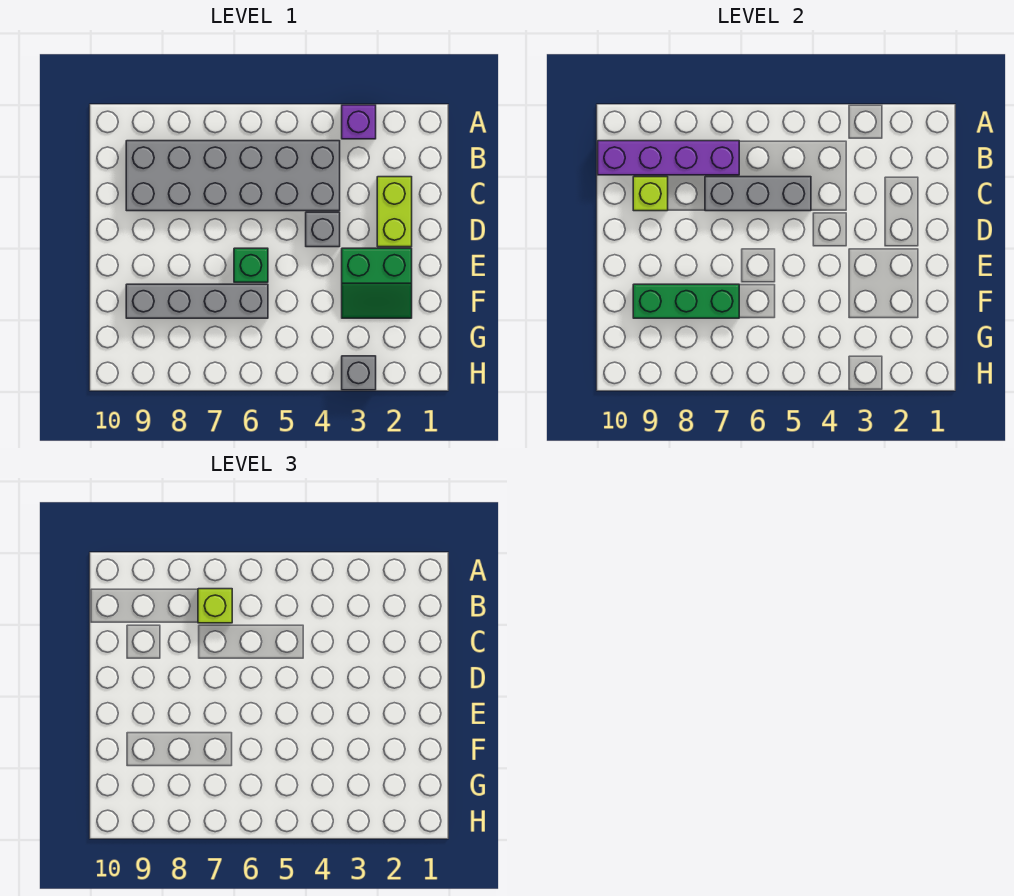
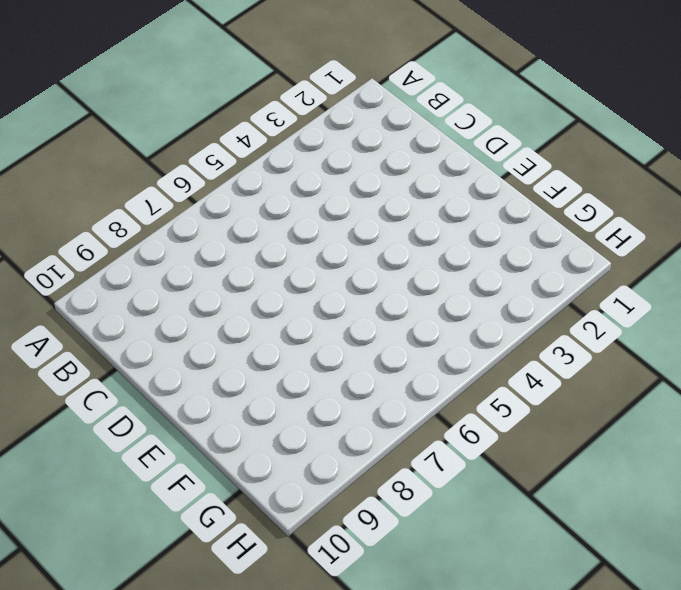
none -> purple brick A3 level 1
none -> grey brick B4:C9 level 1
none -> lime brick C2:D2 level 1

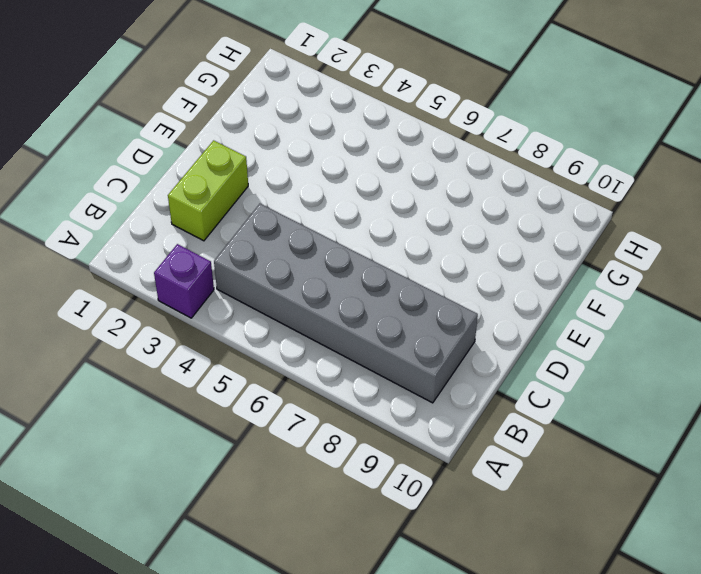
none -> grey brick D4 level 1
none -> green slope E2:F3 level 1 top E
none -> green brick E6 level 1

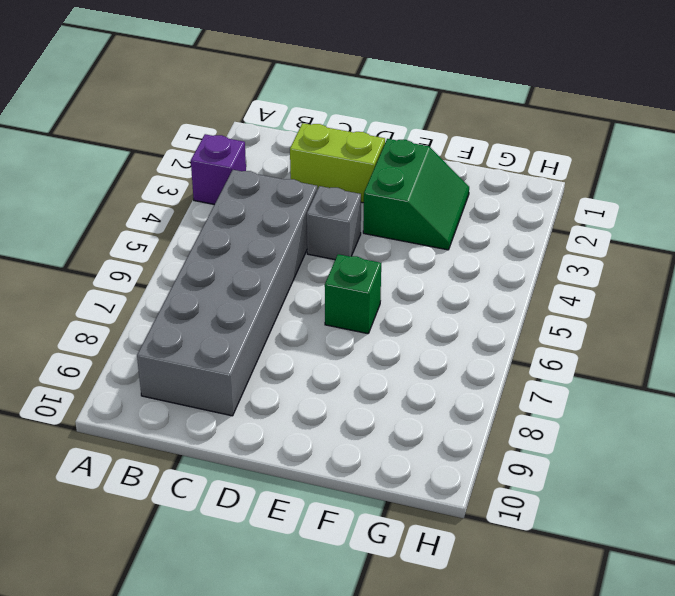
none -> grey brick F6:F9 level 1
none -> grey brick H3 level 1
none -> purple brick B7:B10 level 2

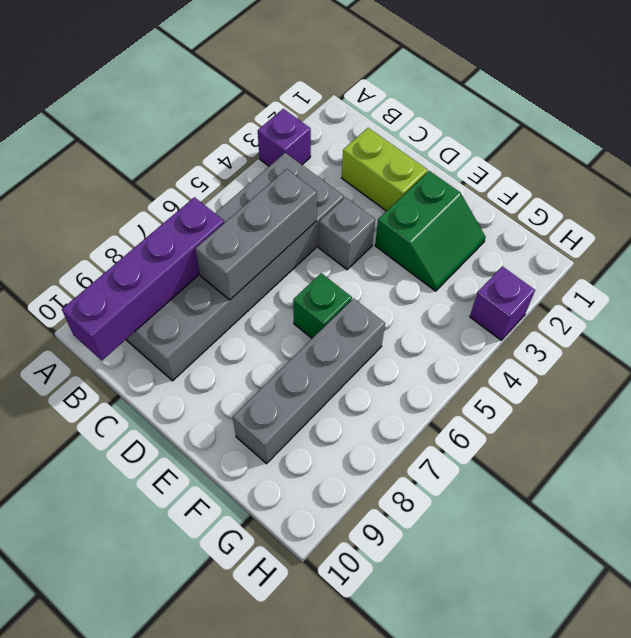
purple brick H3 level 1 -> grey brick H3 level 1
none -> lime brick C9 level 2
none -> green brick F7:F9 level 2
none -> lime brick B7 level 3

